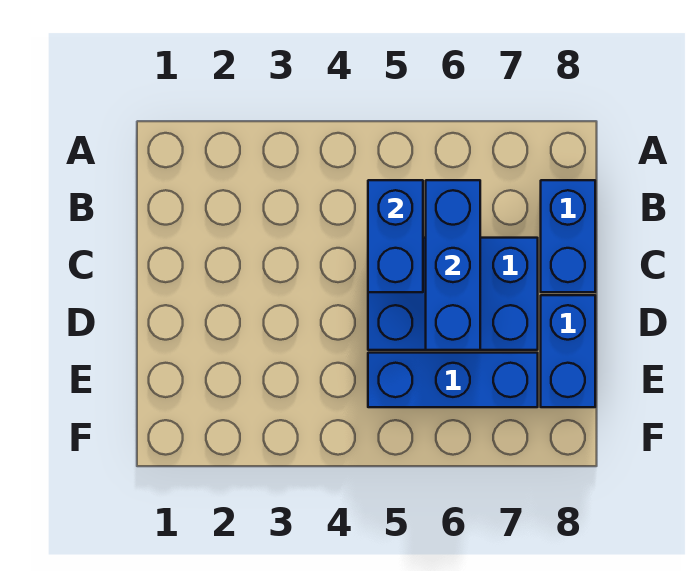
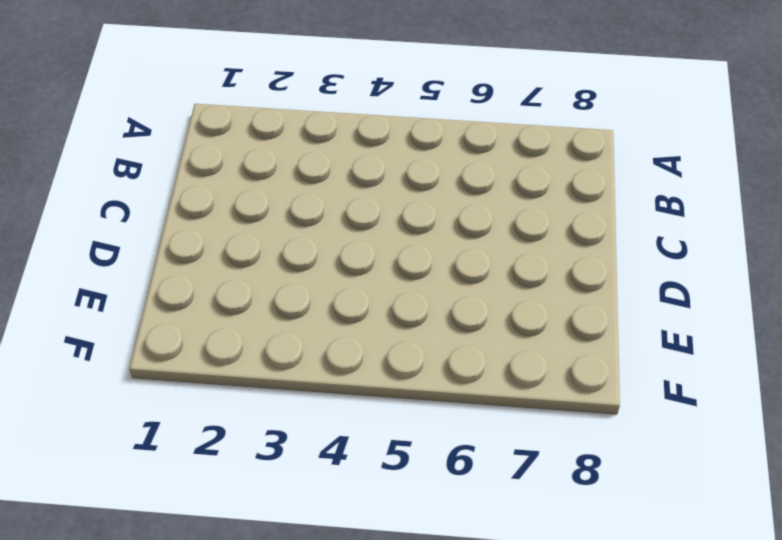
none -> blue brick B8:C8 level 1
none -> blue brick C5:D7 level 1

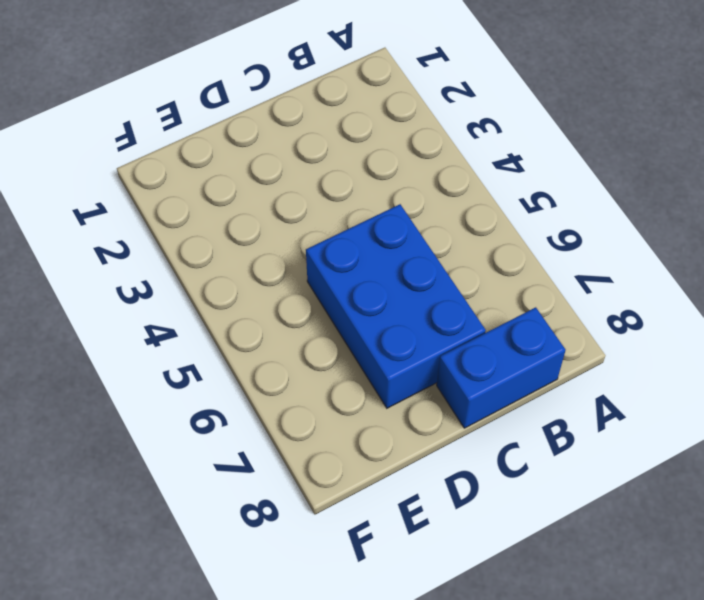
none -> blue brick D8:E8 level 1
none -> blue brick E5:E7 level 1

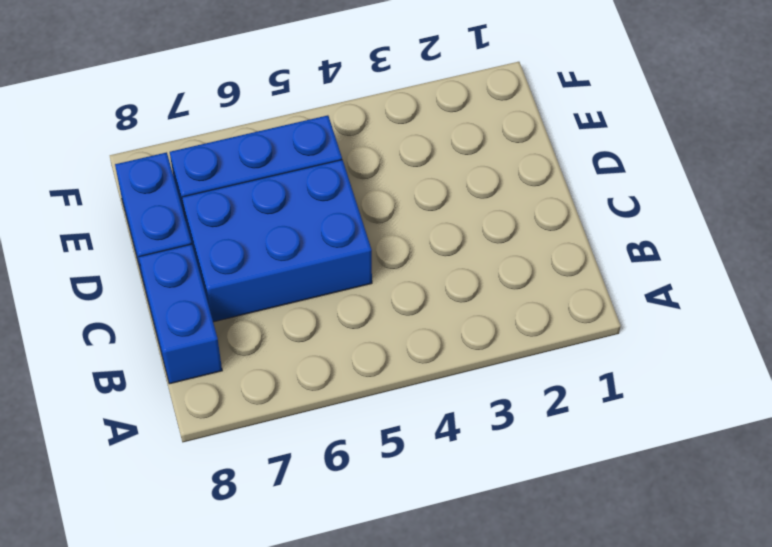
none -> blue brick B5:C5 level 2
none -> blue brick B6:D6 level 2

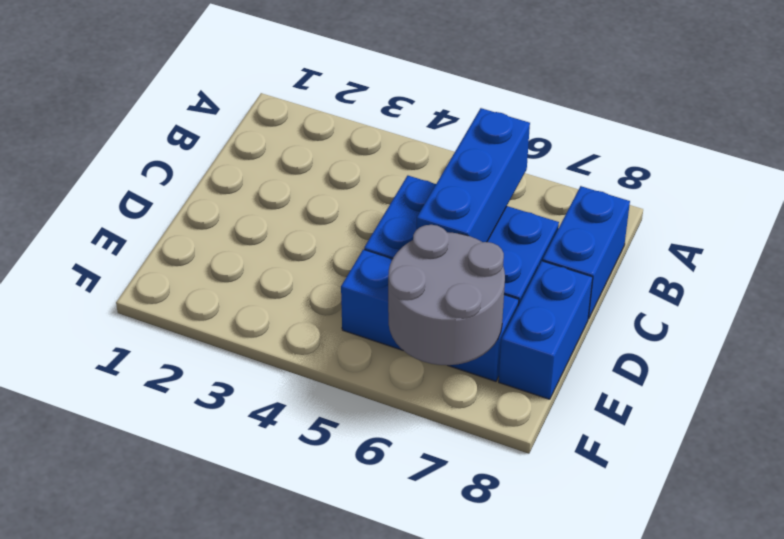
grey round brick E6:F7 level 2 -> none
none -> blue brick B5:C5 level 2

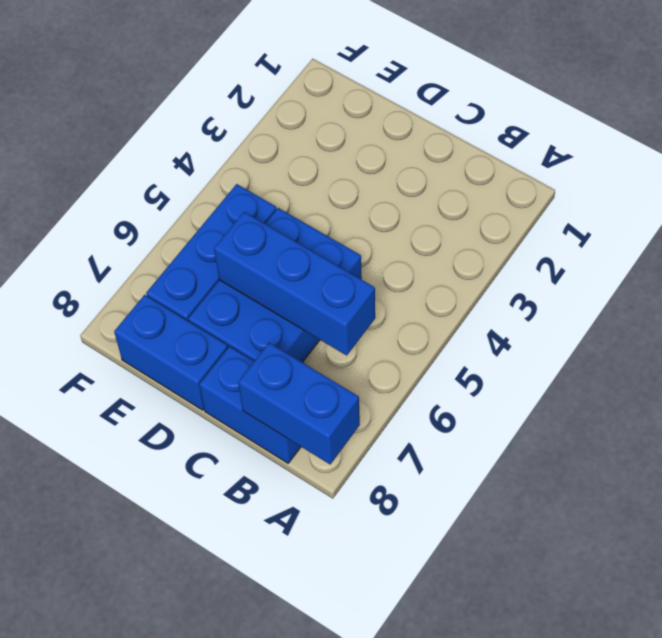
blue brick A8:B8 level 2 -> blue brick B5:C5 level 2

